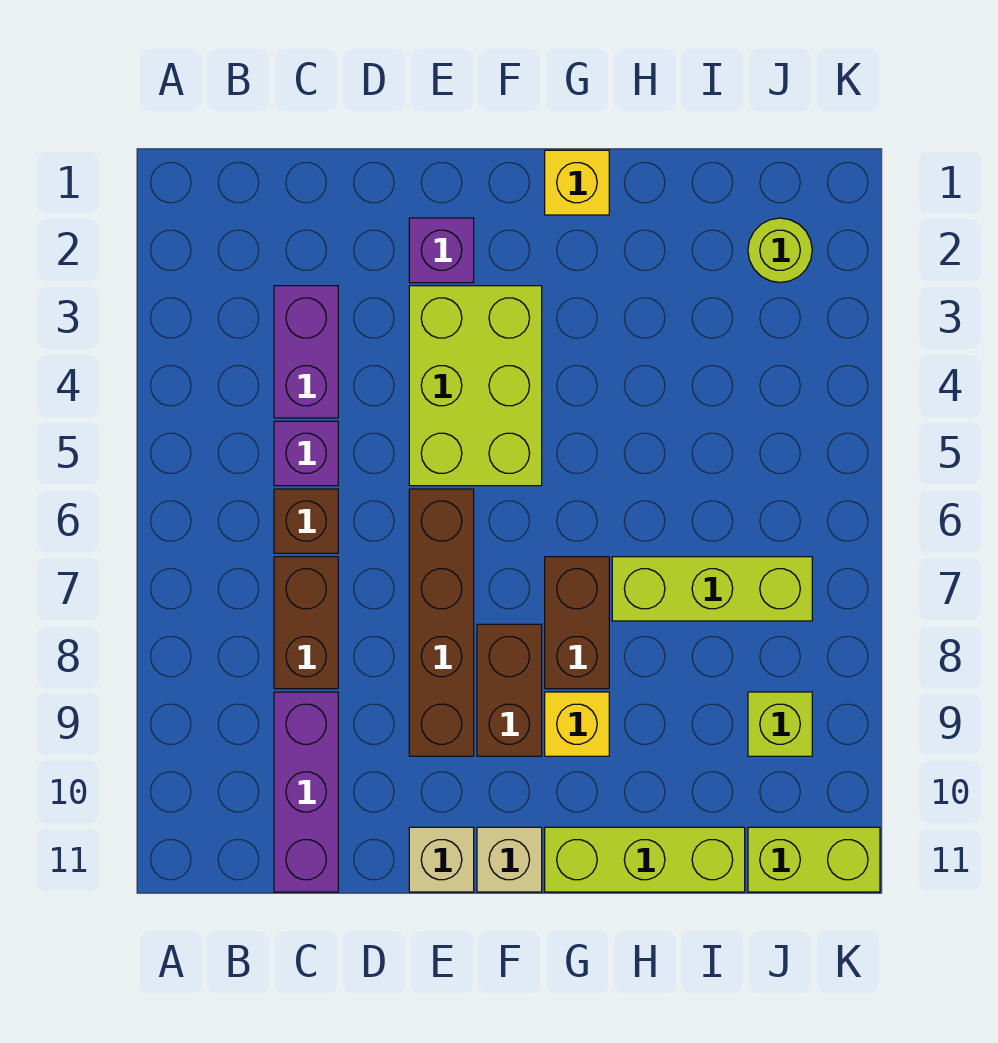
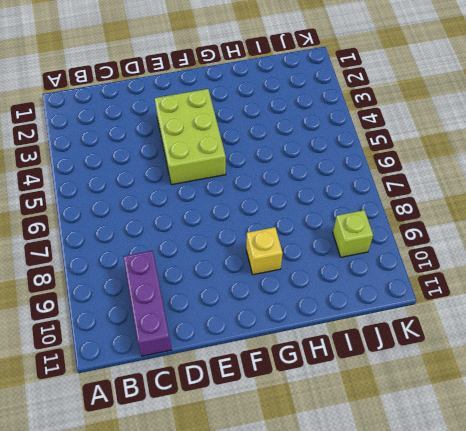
none -> purple brick C3:C4 level 1
none -> purple brick C5 level 1
none -> brown brick C6 level 1

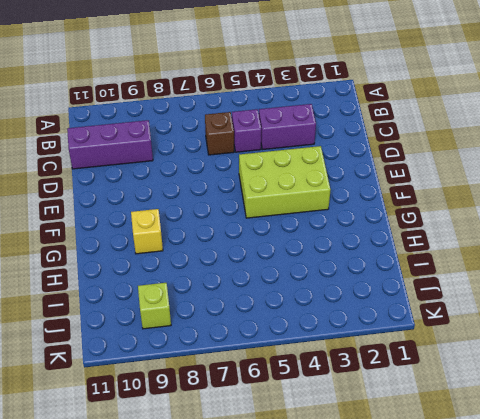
none -> brown brick C7:C8 level 1
none -> purple brick E2 level 1
none -> brown brick E6:E9 level 1

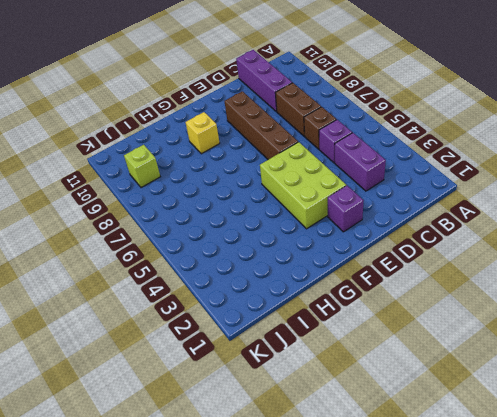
none -> tan brick E11 level 1
none -> brown brick F8:F9 level 1
none -> tan brick F11 level 1

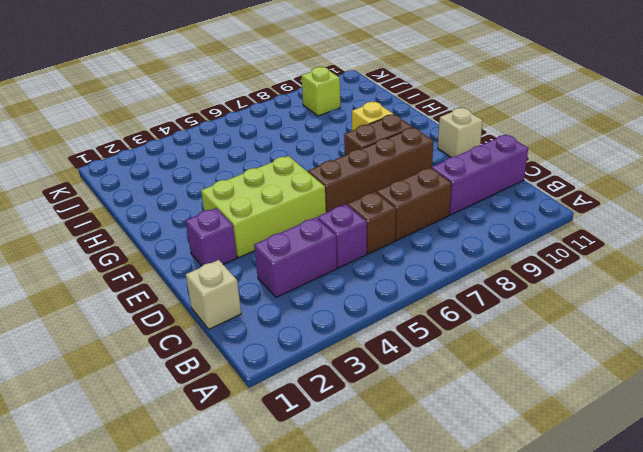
tan brick C1 level 1 -> tan brick F11 level 1
none -> yellow brick G1 level 1
none -> brown brick G7:G8 level 1
none -> lime brick G11:I11 level 1

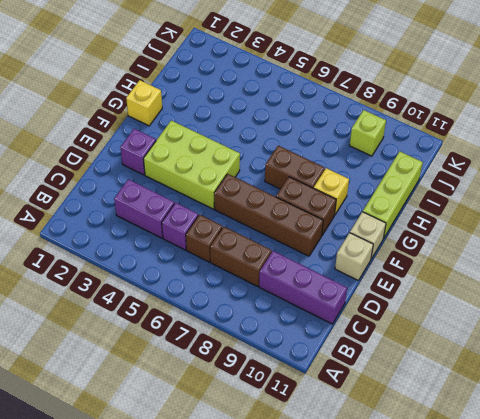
none -> lime brick H7:J7 level 1
none -> lime round brick J2 level 1
none -> lime brick J11:K11 level 1

